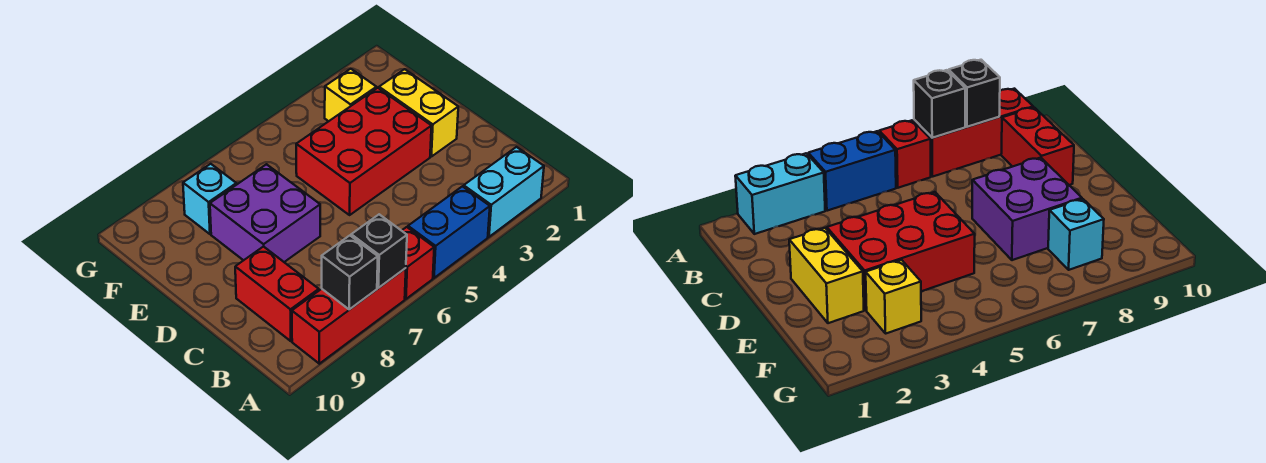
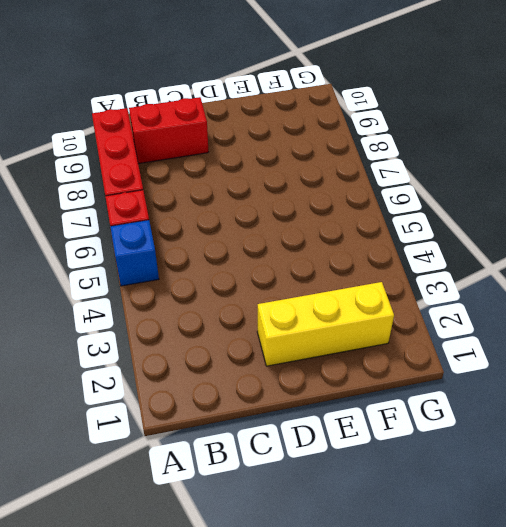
blue brick A5 level 1 -> blue brick A4:A5 level 1
yellow brick D2:F2 level 1 -> yellow brick D2:E2 level 1
none -> cyan brick A2:A3 level 1
none -> red brick D3:E5 level 1
none -> purple brick D7:E8 level 1

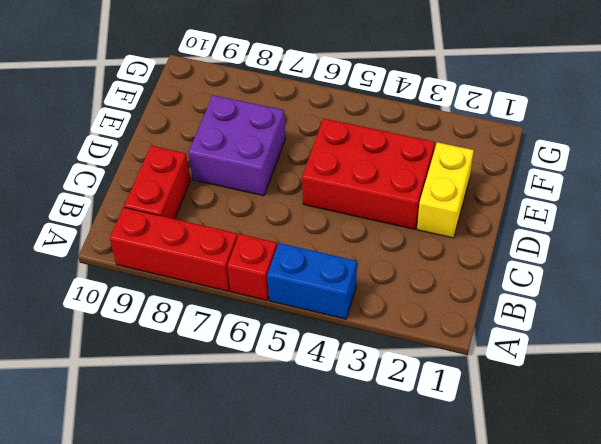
none -> cyan brick A2:A3 level 1
none -> yellow brick F3 level 1
none -> cyan brick F8 level 1

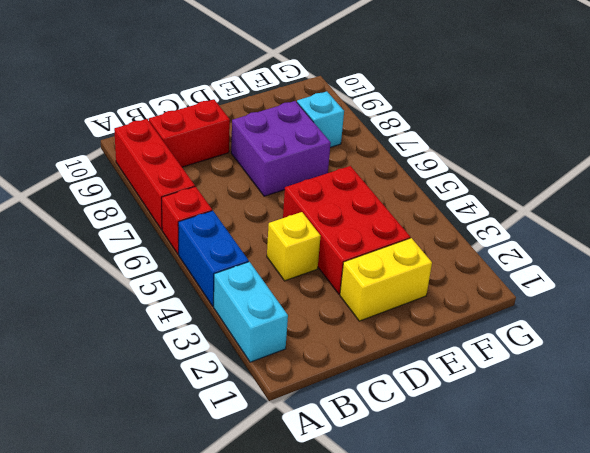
yellow brick C4 level 1 -> yellow brick F3 level 1
none -> black brick A7 level 2
none -> black brick A8 level 2

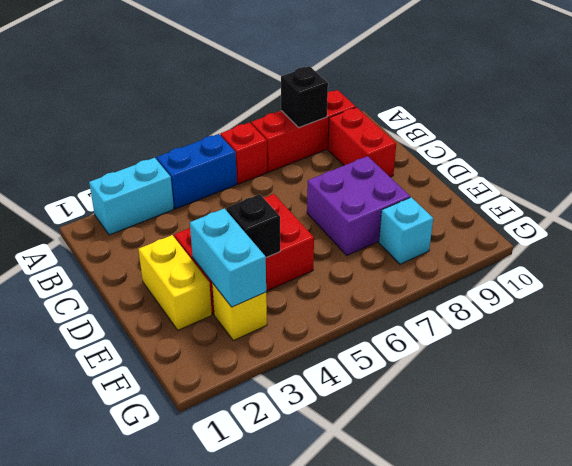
cyan brick E3:F3 level 2 -> none
black brick E4 level 2 -> black brick A7 level 2

